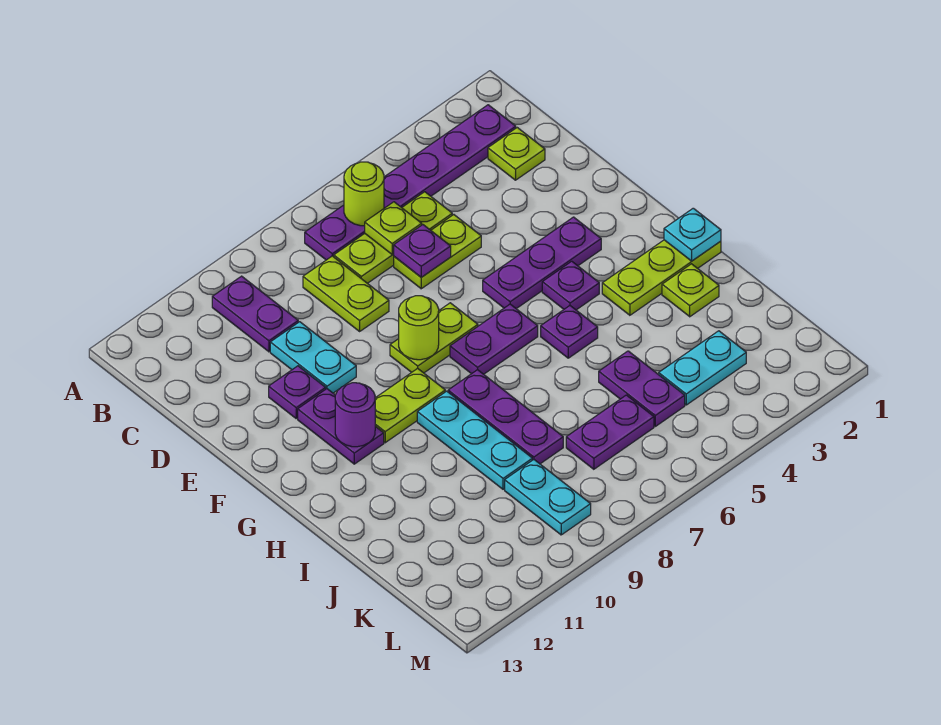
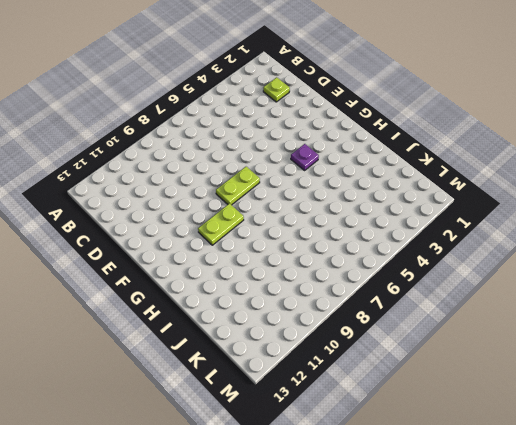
none -> purple plate B2:B7 level 1
none -> purple plate B10:C10 level 1
none -> lime plate C5:C7 level 1

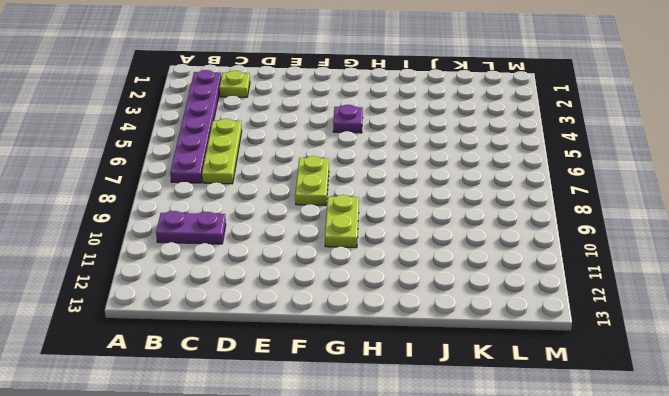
none -> lime plate C8:D8 level 1
none -> lime plate D5:D6 level 1
none -> cyan plate D10:E10 level 1

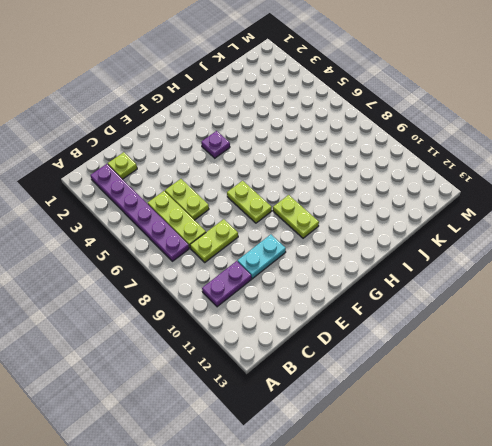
none -> purple plate E11 level 1
none -> purple plate F3:F5 level 1
none -> purple plate F11:G11 level 1

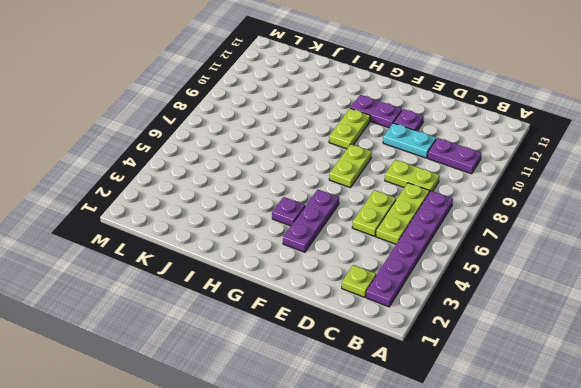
none -> purple plate G6:G7 level 1
none -> lime plate H1:H3 level 1
none -> purple plate H5 level 1

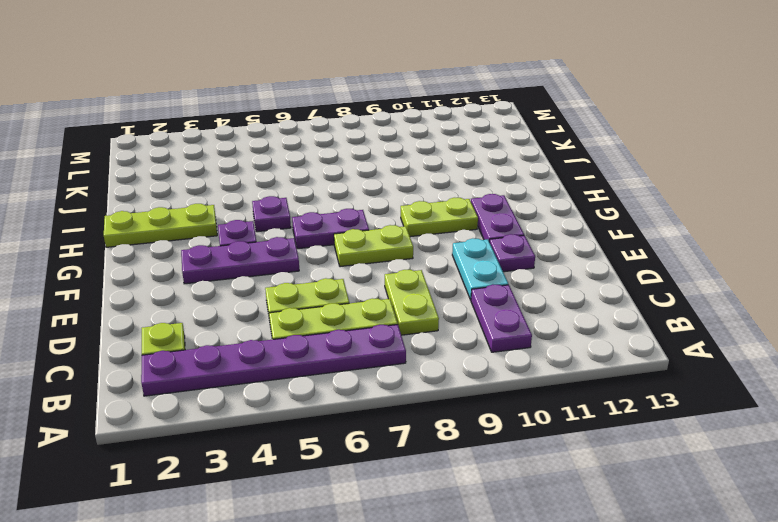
none -> purple plate H8:J8 level 1
none -> cyan plate H9:J9 level 1
none -> lime plate I2 level 1

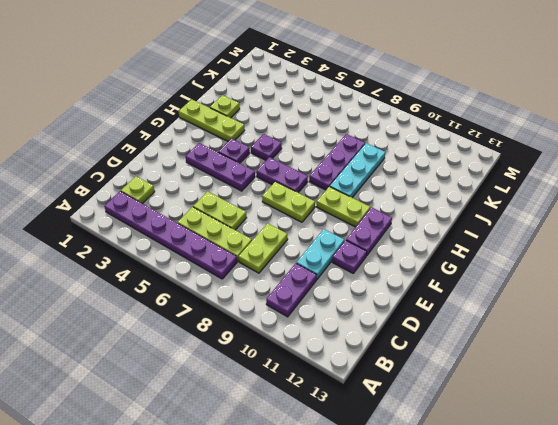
none -> purple plate J5:K5 level 1
none -> cyan plate K3:K4 level 1
none -> purple plate K6:K7 level 1

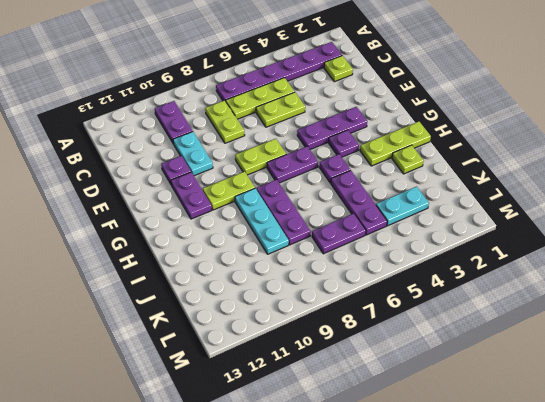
purple plate I5:K5 level 1 -> purple plate J5:K5 level 1
none -> cyan plate K9:L9 level 1
none -> lime round brick B6 level 2
none -> lime plate C6 level 2

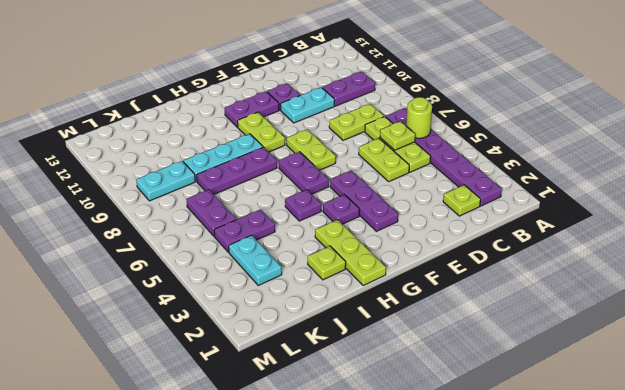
none -> purple plate D6 level 2
none -> lime round brick F8 level 2
none -> purple round brick G11 level 2

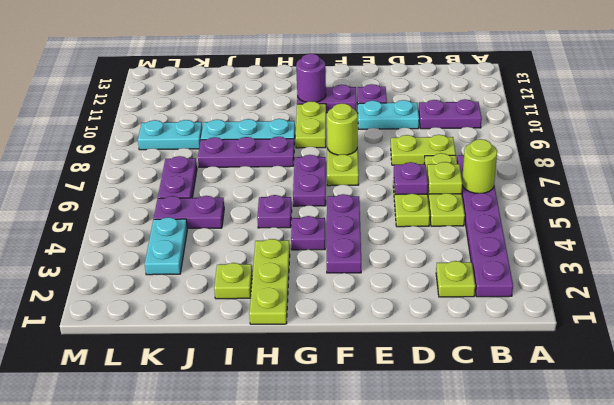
none -> cyan plate H1 level 2

